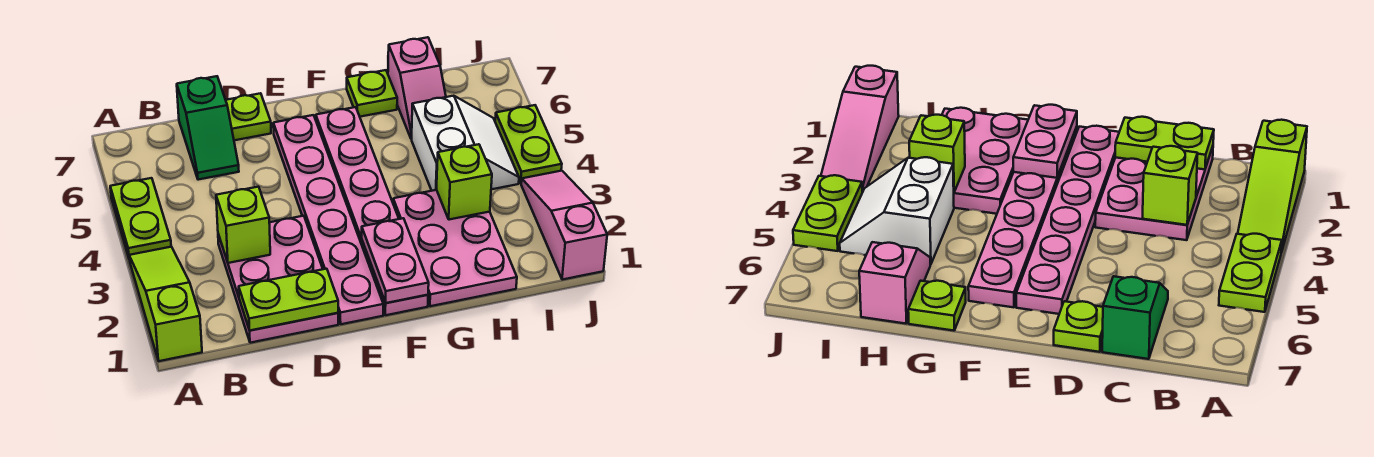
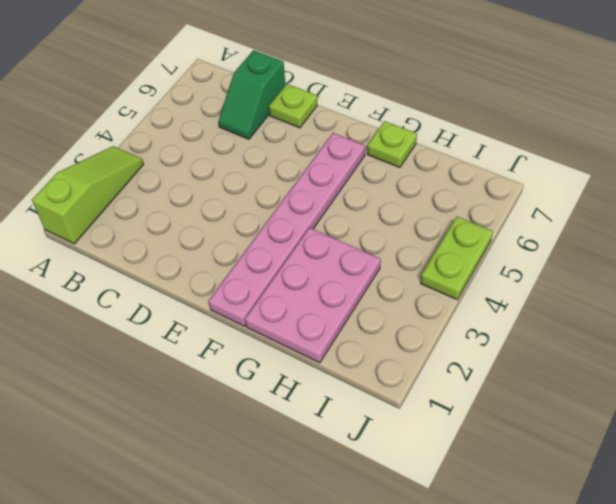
none -> lime plate A4:A5 level 1
none -> pink plate C1:D3 level 1
none -> pink plate E1:E6 level 1

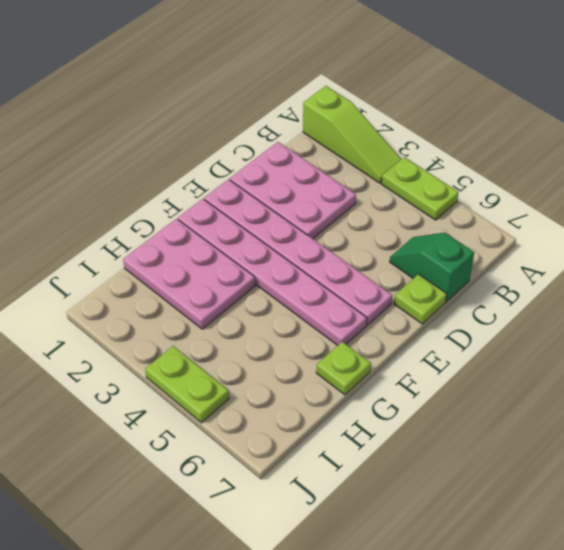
none -> white slope H4:I5 level 1 top H
none -> pink slope H6:H7 level 1 top 7
none -> pink slope J1:J3 level 1 top 1

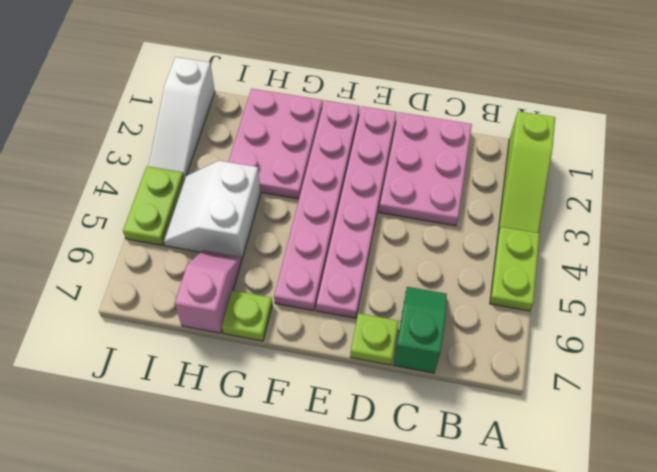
white slope J1:J3 level 1 top 1 -> pink slope J1:J3 level 1 top 1
none -> lime plate C1:D1 level 2
none -> lime brick C3 level 2
none -> pink plate F1:F2 level 2

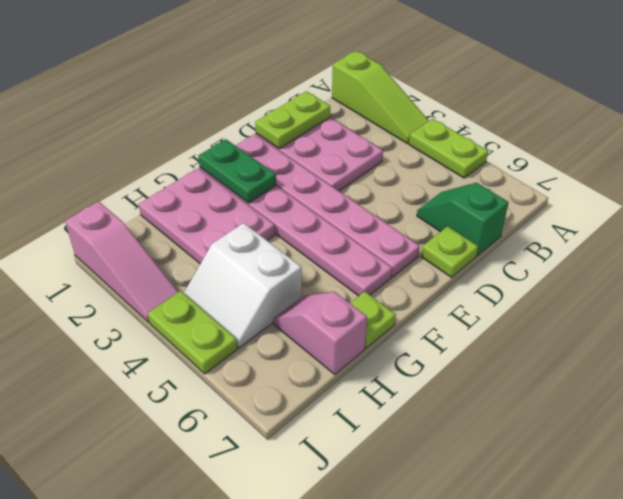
green plate F1:F2 level 2 -> pink plate F1:F2 level 2
none -> lime brick C3 level 2
none -> lime brick H3 level 2

